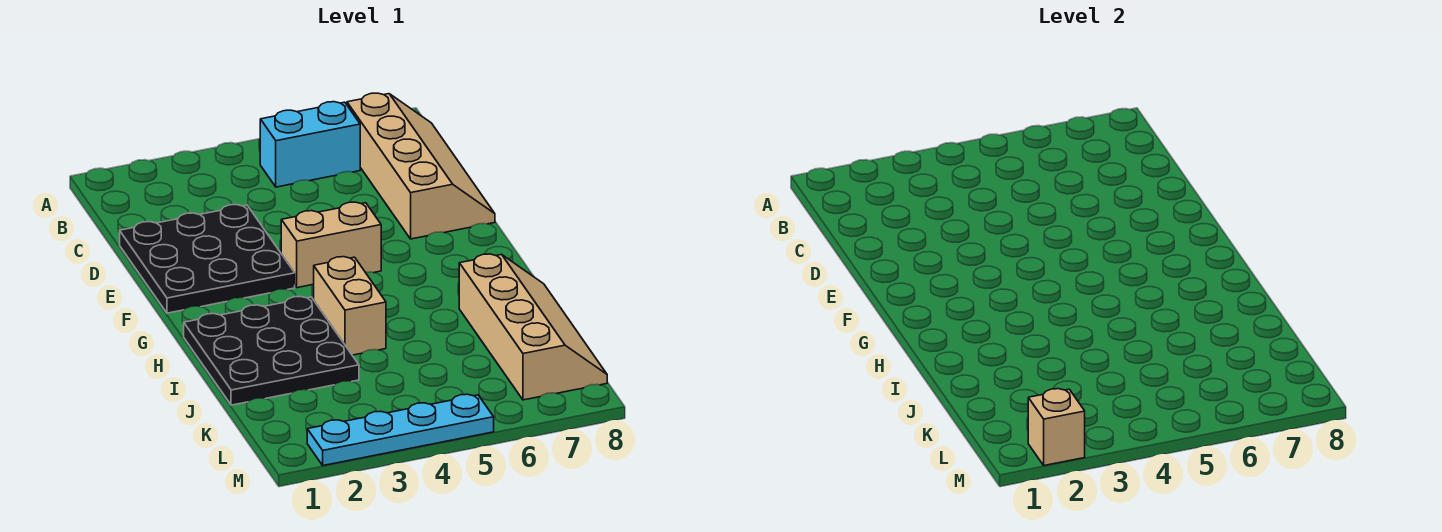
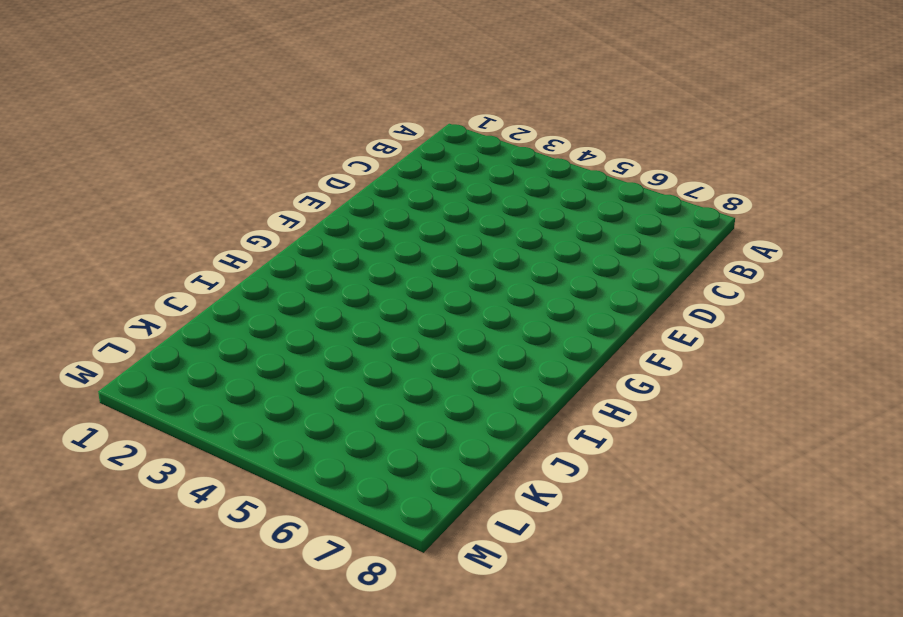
none -> cyan brick B5:B6 level 1
none -> tan slope B7:E8 level 1 top 7

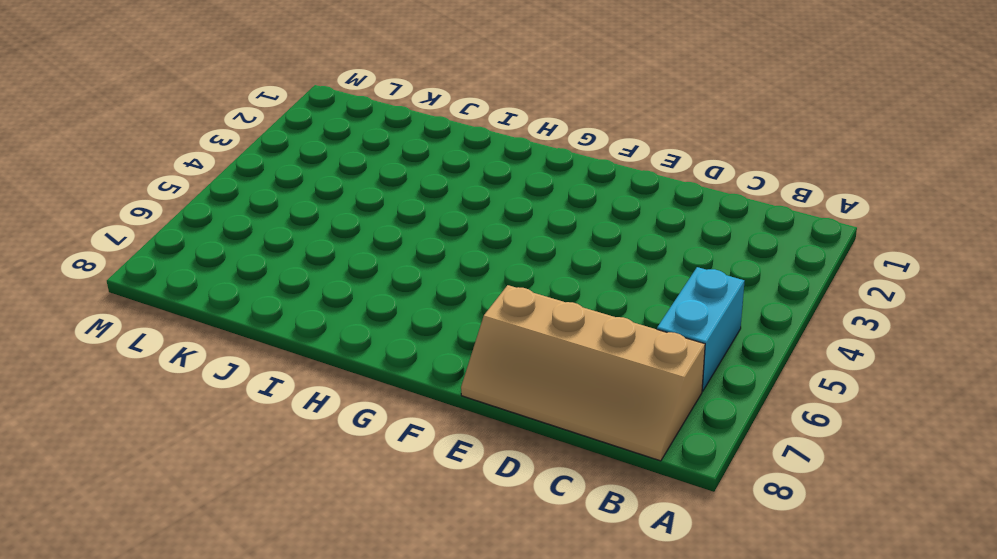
none -> black plate D1:F3 level 1
none -> tan brick F4:F5 level 1

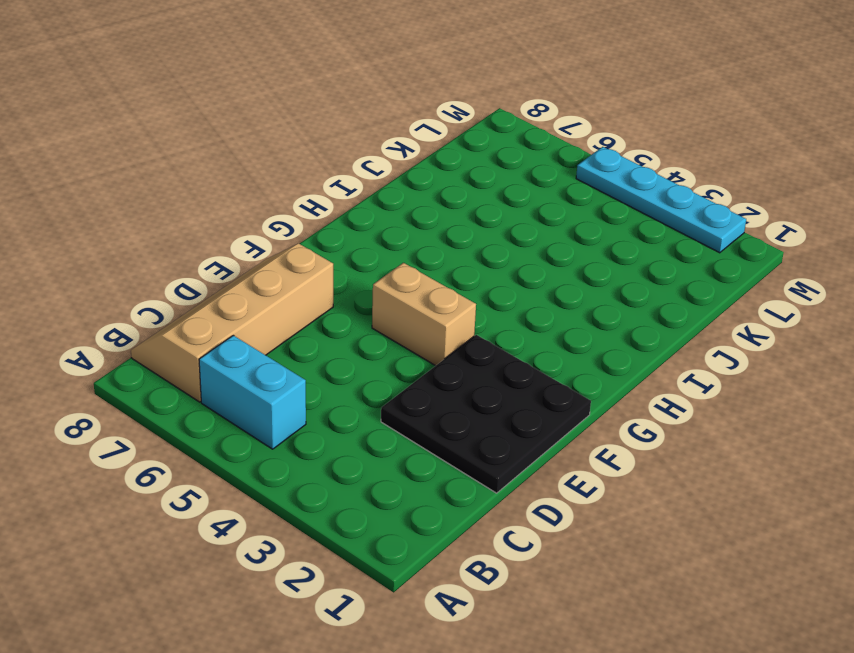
none -> black plate H1:J3 level 1
none -> tan brick H4:I4 level 1

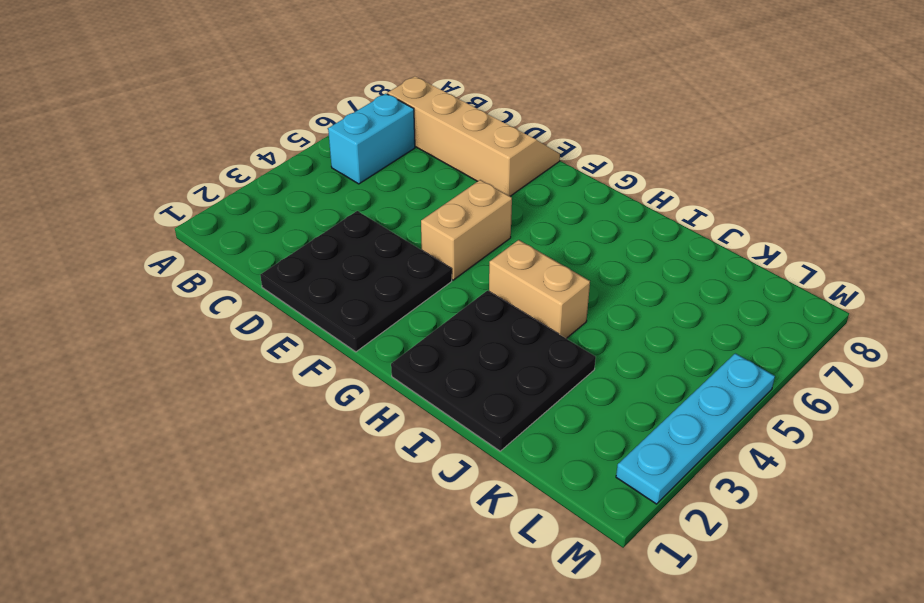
none -> tan slope I7:L8 level 1 top 7
none -> tan brick M2 level 2

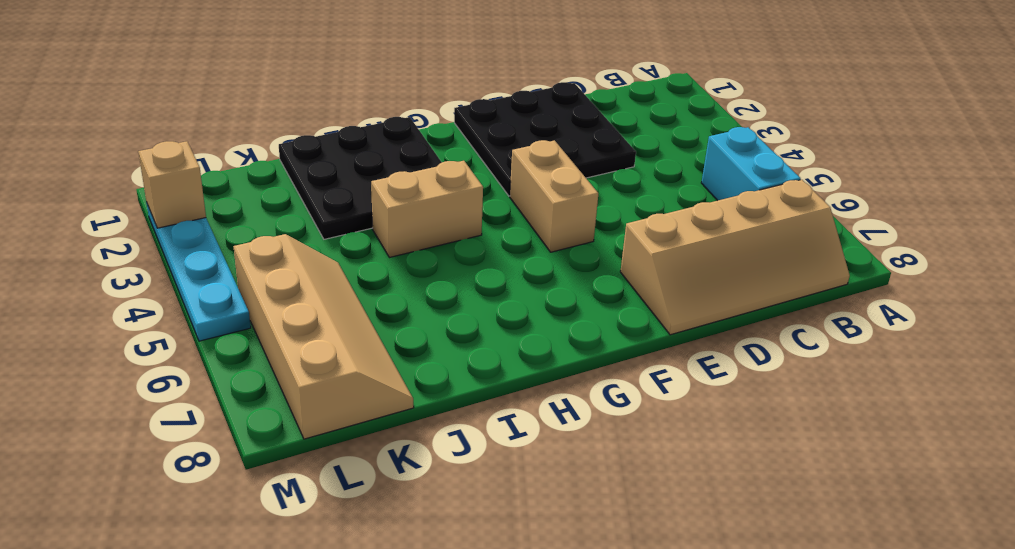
tan slope K5:L8 level 1 top L -> tan slope I7:L8 level 1 top 7

